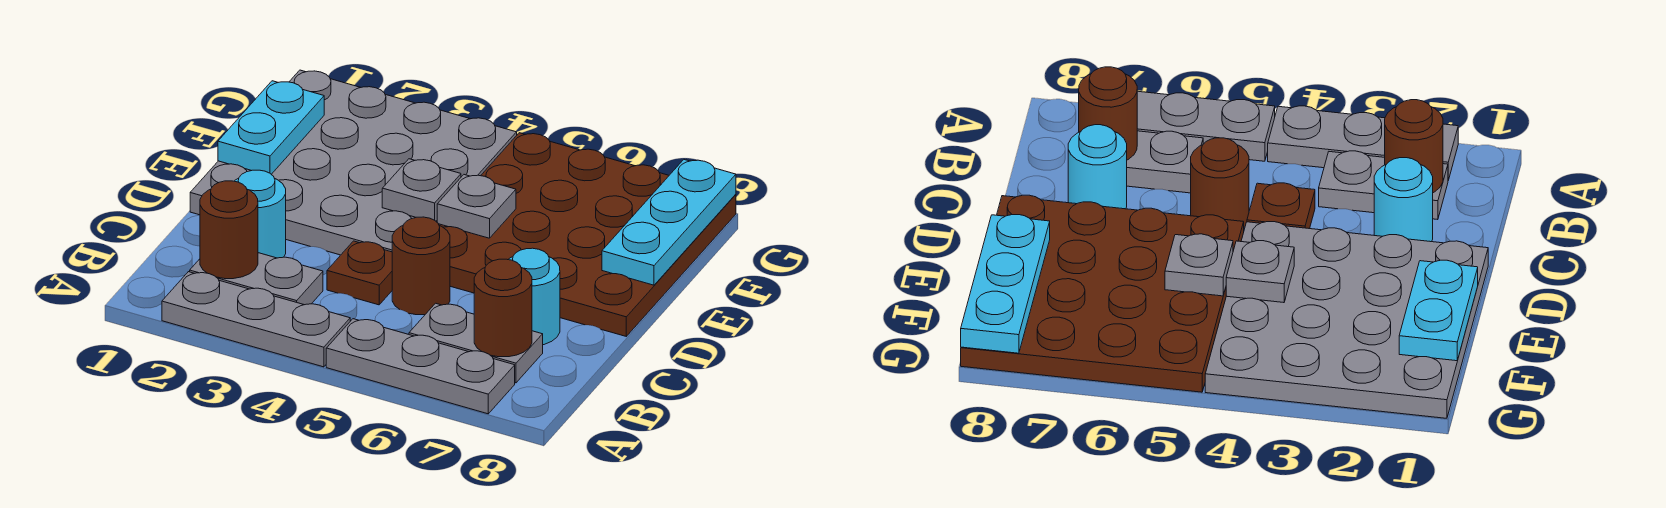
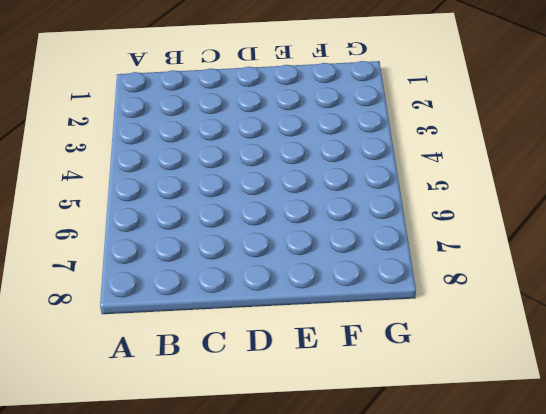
none -> grey plate A2:A4 level 1
none -> grey plate A5:A7 level 1
none -> grey plate B2:B3 level 1

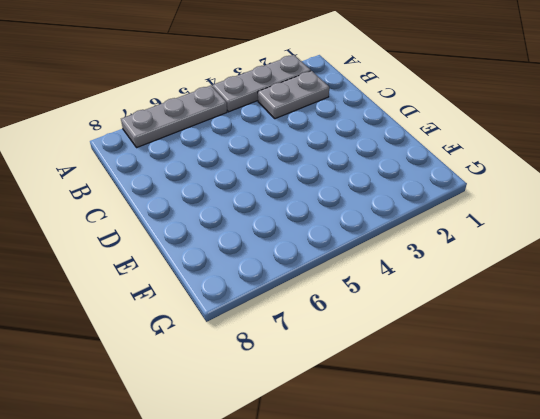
none -> grey plate B6:B7 level 1
none -> cyan round brick C2 level 1
none -> brown plate C4 level 1

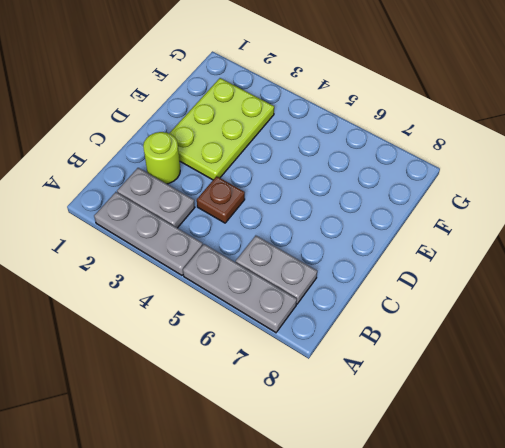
lime round brick C2 level 1 -> cyan round brick C2 level 1
lime plate D2:F3 level 1 -> grey plate D1:G4 level 1
none -> brown round brick C5 level 1
none -> cyan round brick C7 level 1
none -> brown plate D5:G8 level 1

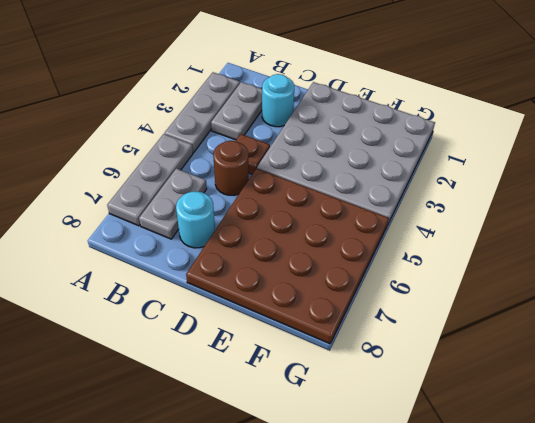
none -> brown round brick B2 level 2
none -> brown round brick B7 level 2
none -> cyan plate E1:F1 level 2

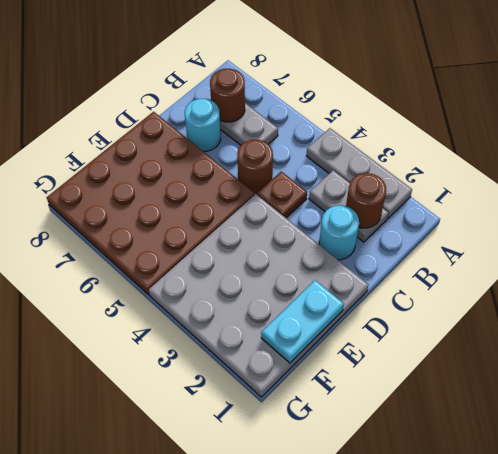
none -> grey plate A5:A7 level 1
none -> grey plate E4 level 2
none -> grey plate E5 level 2

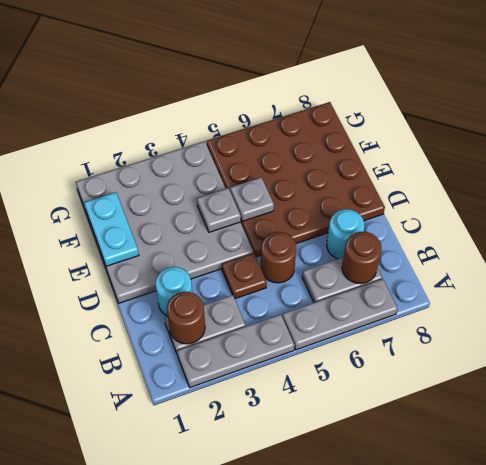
none -> cyan plate E8:G8 level 2

